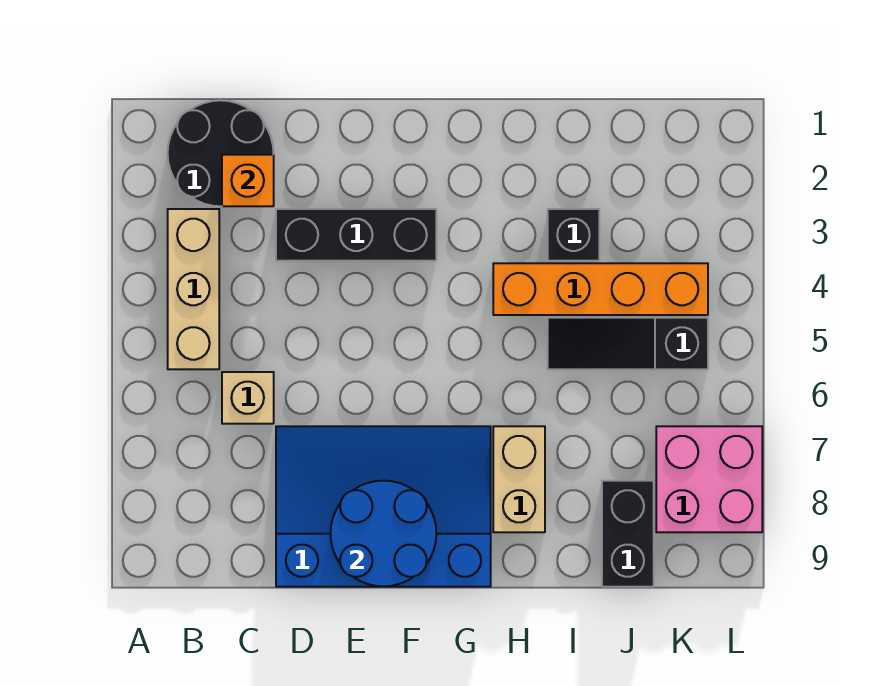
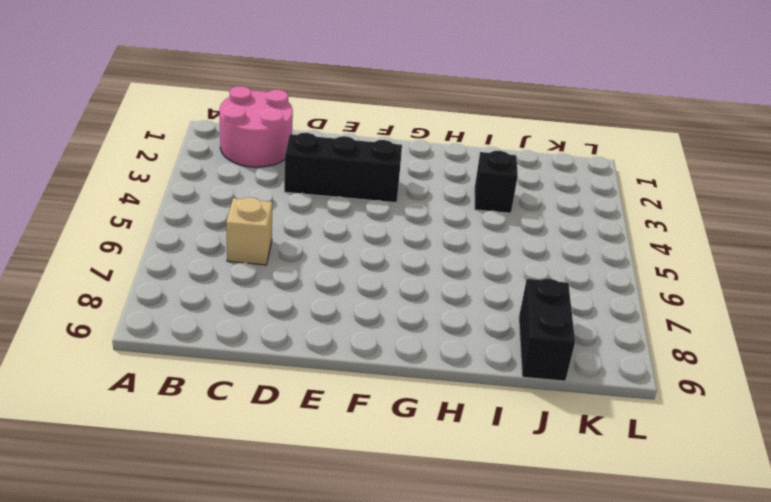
pink round brick B1:C2 level 1 -> black round brick B1:C2 level 1
none -> tan brick B3:B5 level 1
none -> blue slope D7:G9 level 1 top 9
none -> orange brick H4:K4 level 1

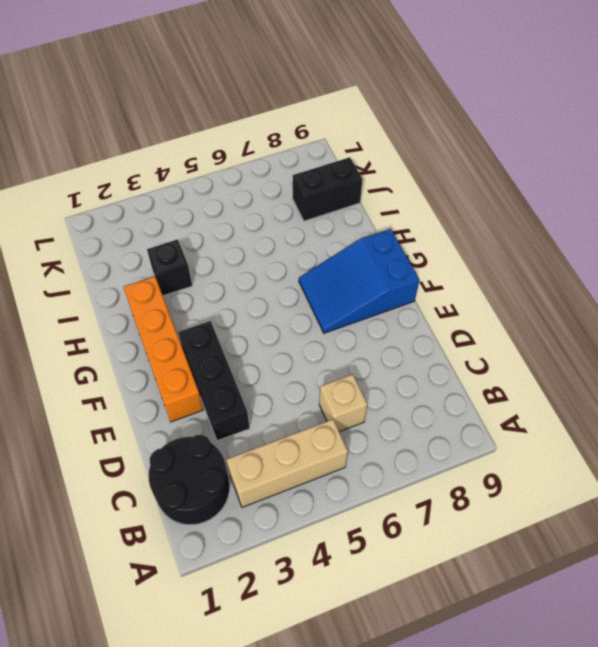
orange brick E2:H2 level 1 -> orange brick H4:K4 level 1
blue slope F7:G9 level 1 top 9 -> blue slope D7:G9 level 1 top 9
none -> tan brick H7:H8 level 1
none -> black slope I5:K5 level 1 top K
none -> pink brick K7:L8 level 1

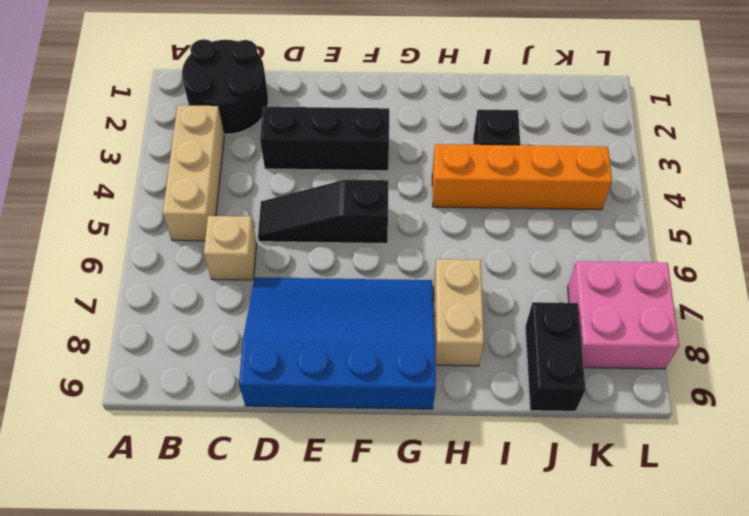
black slope D5:F5 level 1 top F -> black slope I5:K5 level 1 top K
none -> orange brick C2 level 2
none -> blue round brick E8:F9 level 2

